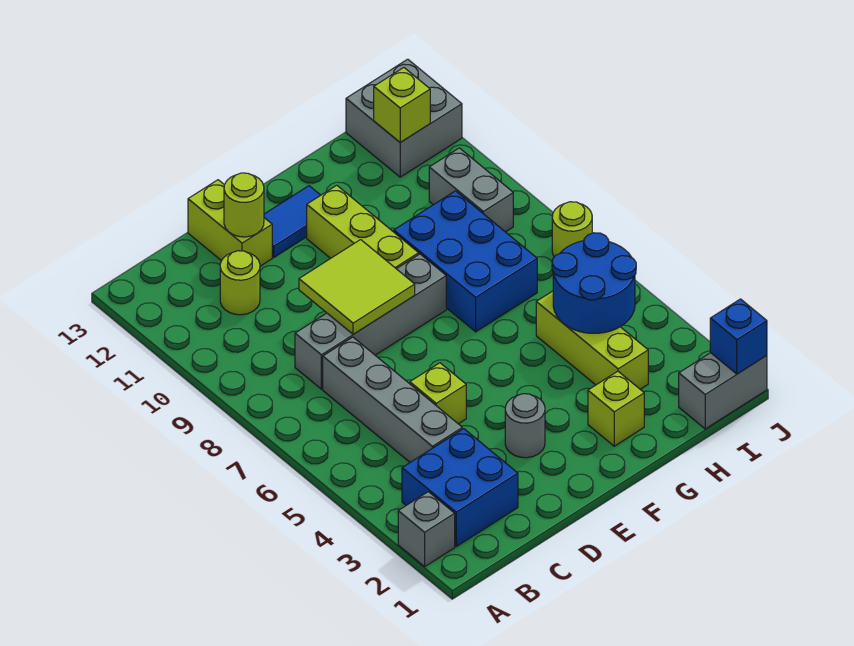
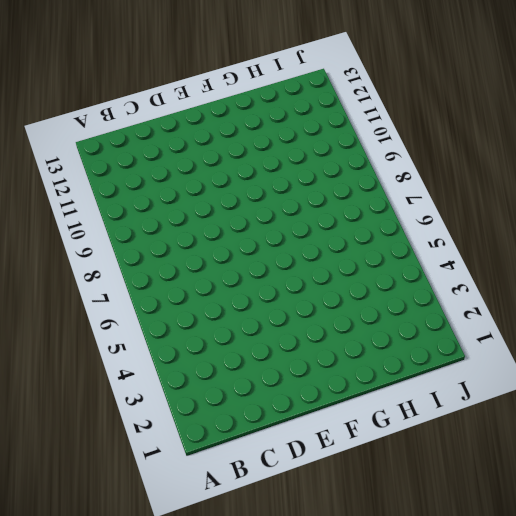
none -> grey brick A2 level 1
none -> blue brick B2:C3 level 1
none -> grey brick C4:C7 level 1

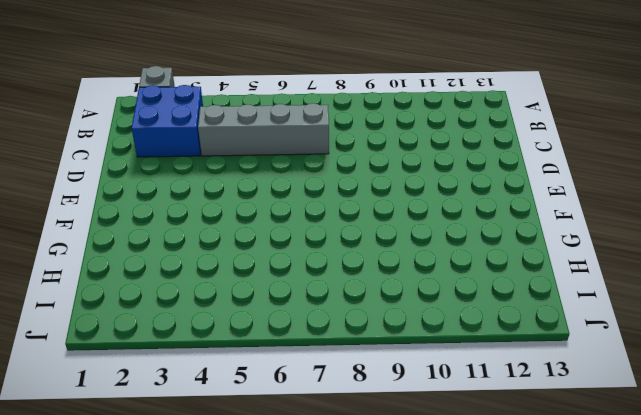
none -> grey brick C8:F8 level 1
none -> lime round brick C11 level 1
none -> lime brick D5 level 1

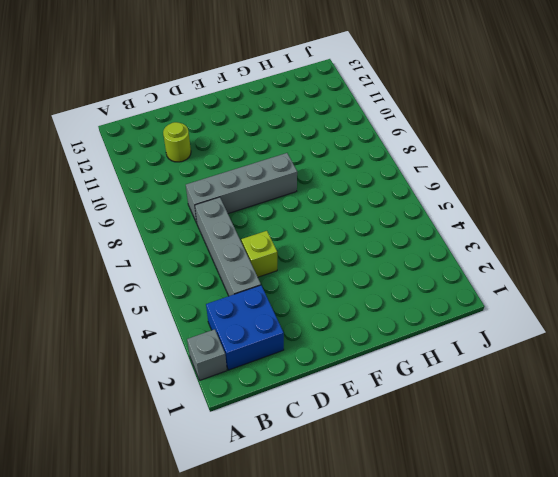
none -> lime brick D12:D13 level 1
none -> grey round brick E3 level 1
none -> blue tile E12:F12 level 1

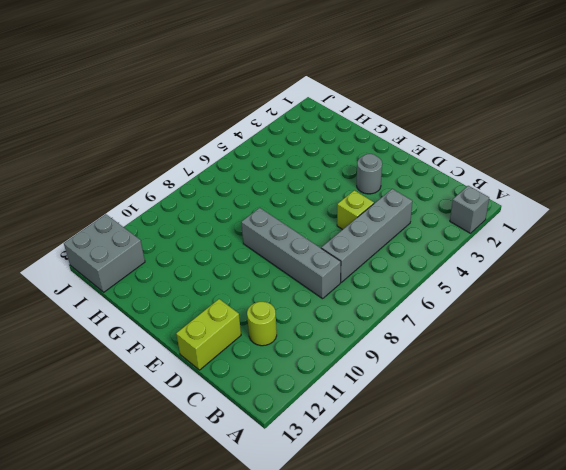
none -> blue brick B2:C3 level 1
none -> blue tile E12:F12 level 1
none -> lime brick F9:F11 level 1

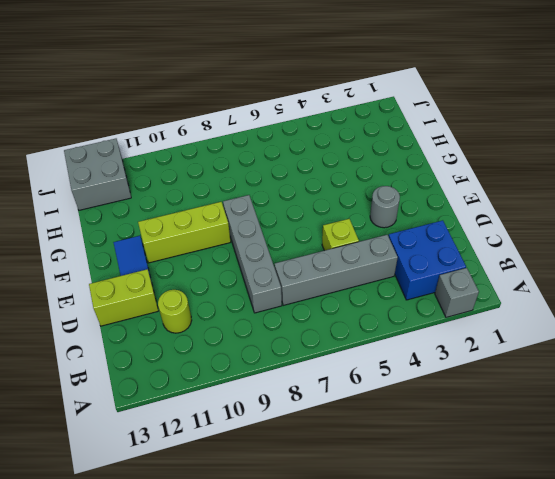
none -> lime brick G2 level 1
none -> blue brick G7:H9 level 1
none -> lime brick H3:H5 level 1

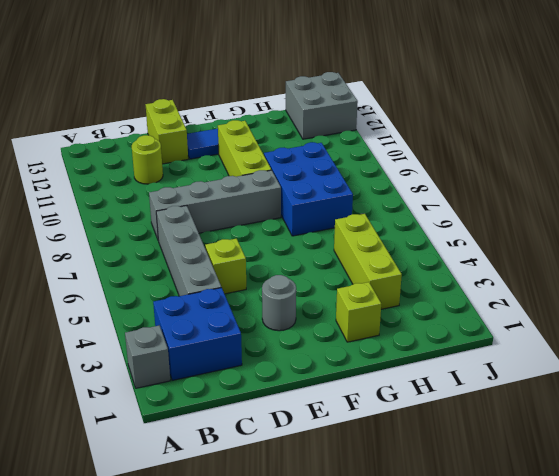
none -> grey brick I1:J1 level 1
none -> grey brick I9:I10 level 1
none -> lime round brick J7 level 1

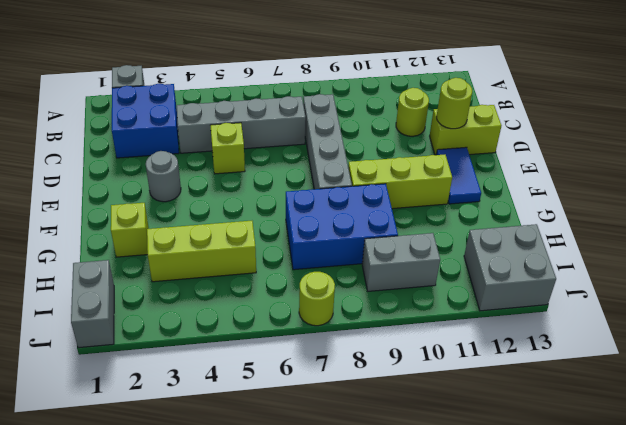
none -> lime tile D8:E9 level 2
none -> blue round brick H4:I5 level 2
none -> lime brick I12 level 2

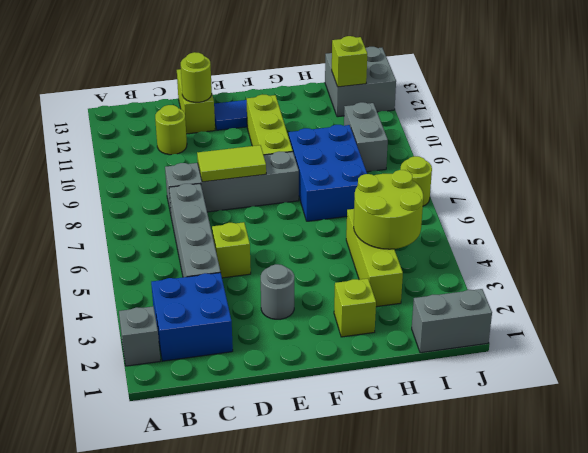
lime tile D8:E8 level 2 -> lime tile D8:E9 level 2
lime round brick H4:I5 level 2 -> blue round brick H4:I5 level 2
none -> blue brick J1 level 2

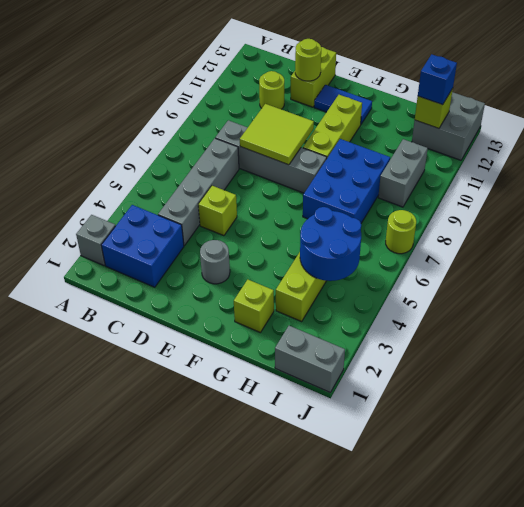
blue brick I12 level 3 -> blue brick J1 level 2

